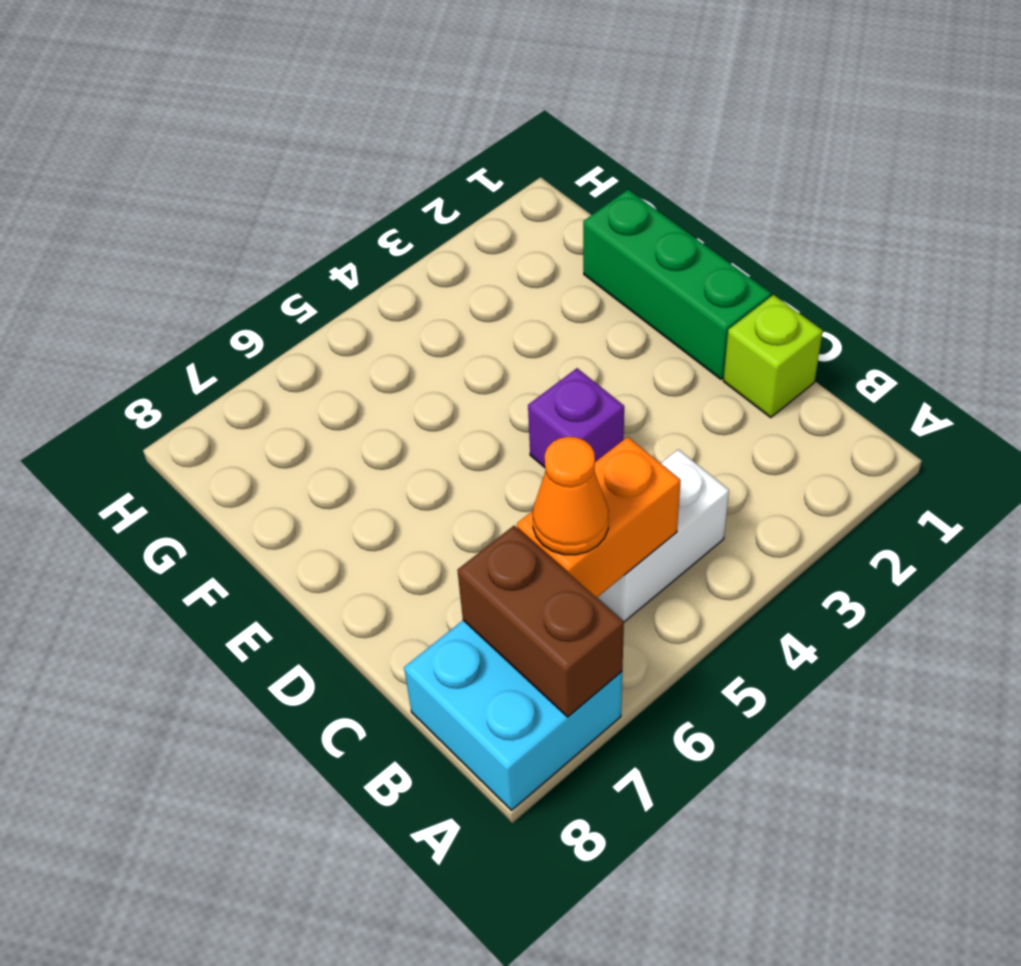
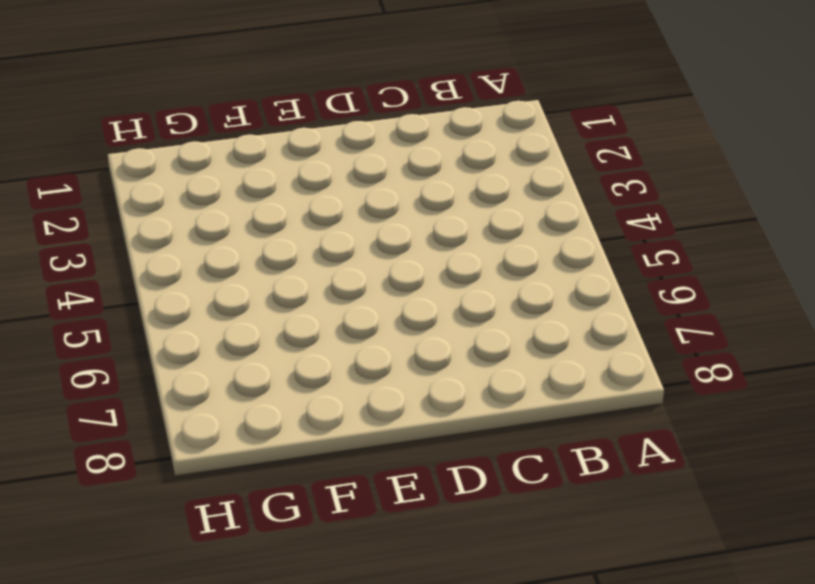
none -> cyan brick A7:B8 level 1
none -> white brick B4:B5 level 1

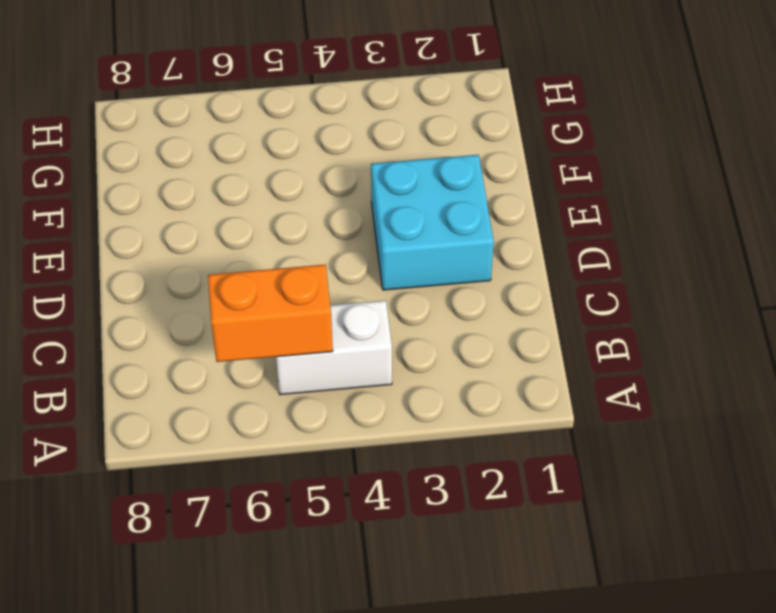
cyan brick D2:E3 level 1 -> cyan brick A7:B8 level 1
none -> lime brick C1 level 1
none -> green brick D1:F1 level 1

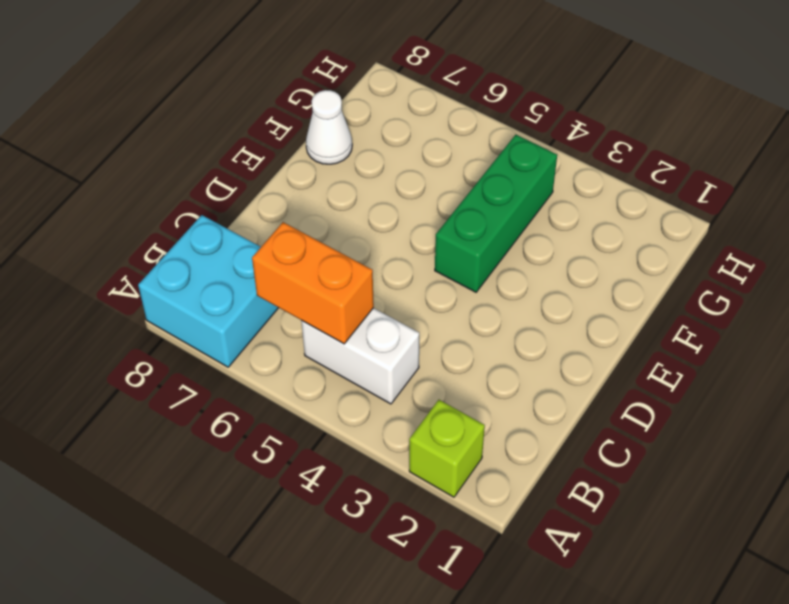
lime brick A2 level 1 -> lime brick C1 level 1
green brick E4:G4 level 1 -> green brick D1:F1 level 1
white cone F8 level 1 -> none
none -> purple brick D4 level 1
none -> brown brick A7:B7 level 2

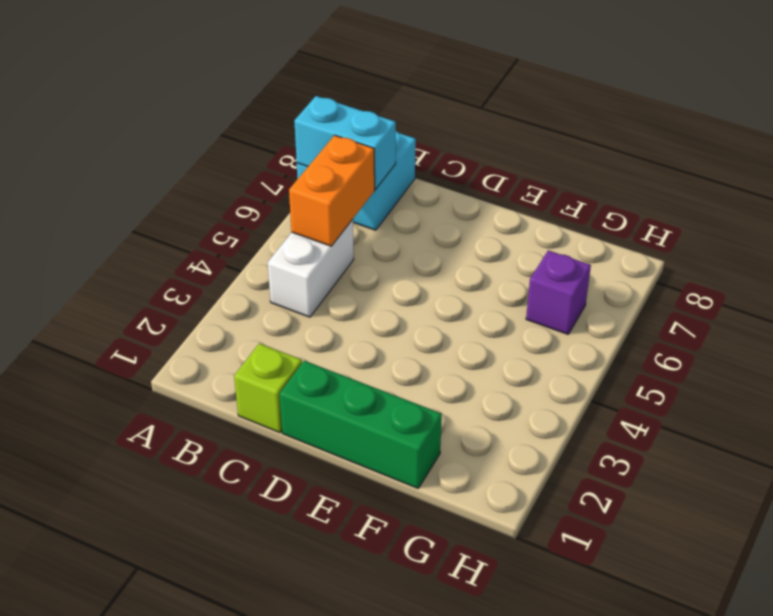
cyan brick A7:B7 level 2 -> brown brick A7:B7 level 2
purple brick G6 level 1 -> purple brick D4 level 1
none -> orange cone B6 level 3

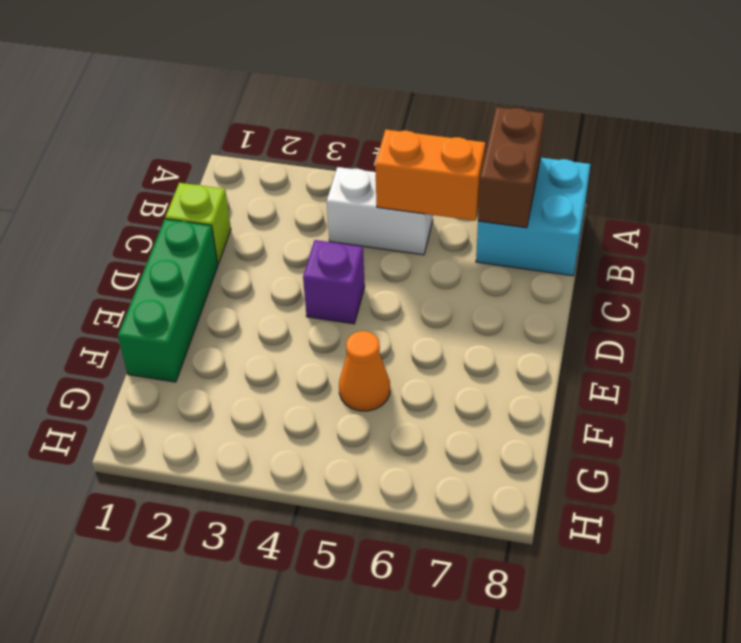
orange cone F5 level 1 -> orange cone B6 level 3

